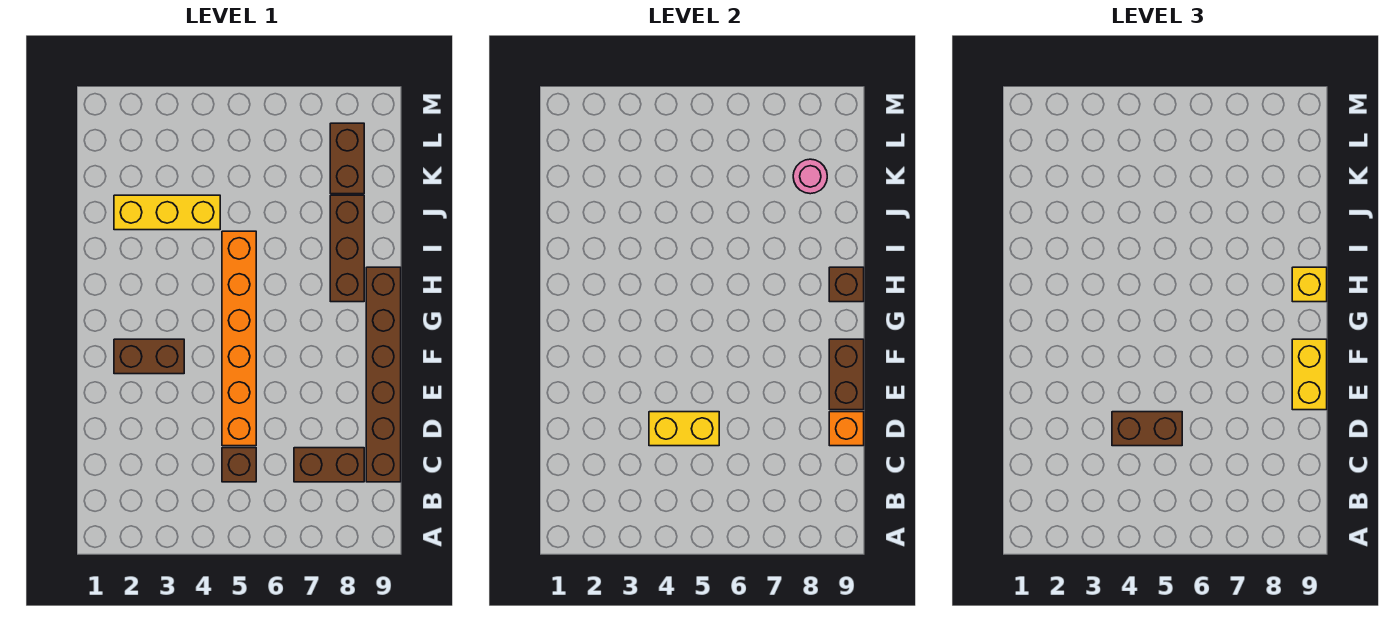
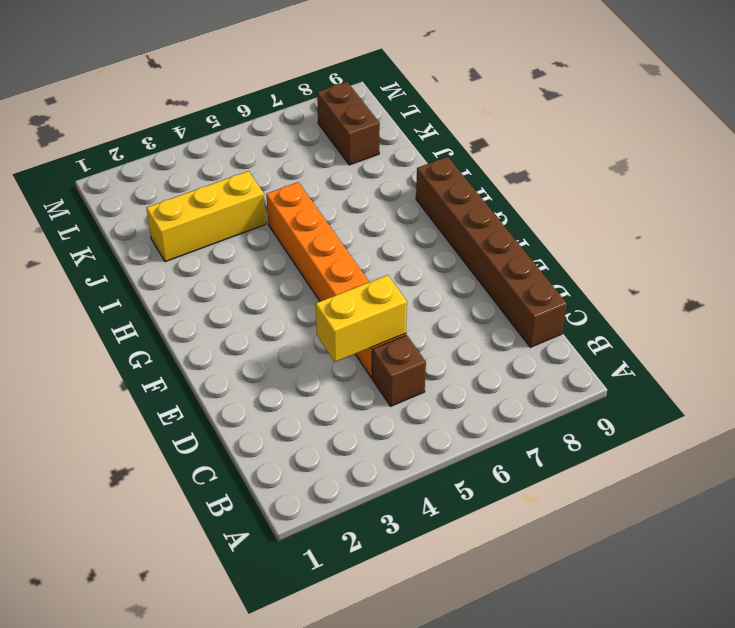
none -> brown brick C7:C8 level 1
none -> brown brick F2:F3 level 1
none -> brown brick H8:J8 level 1

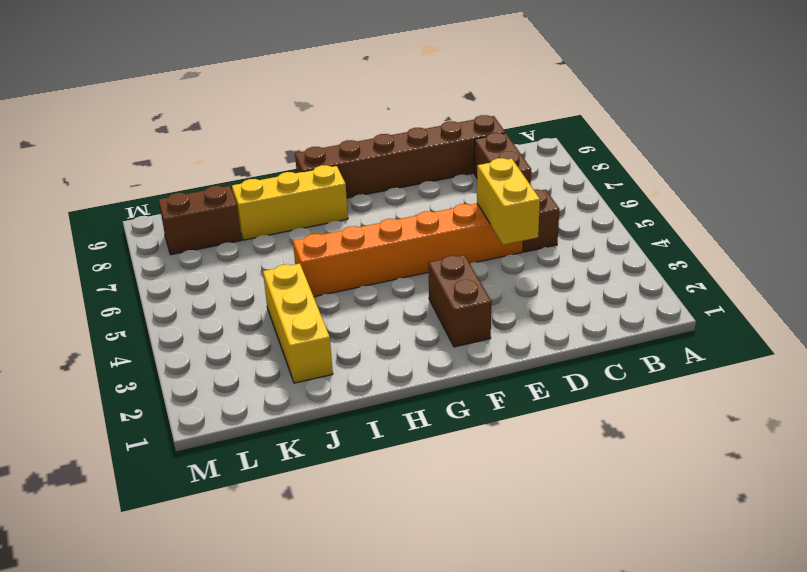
yellow brick H8:J8 level 1 -> brown brick H8:J8 level 1
none -> orange brick D9 level 2
none -> brown brick E9:F9 level 2
none -> brown brick H9 level 2

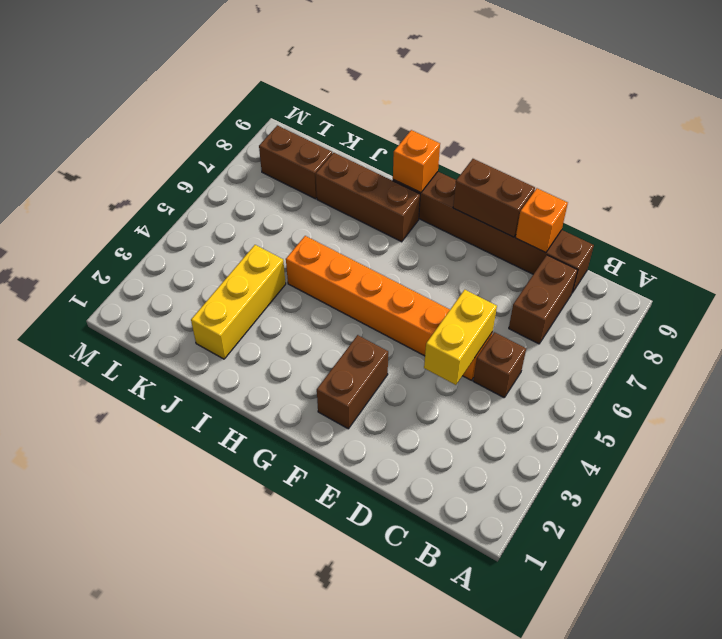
orange brick H9 level 2 -> brown brick H9 level 2
none -> pink round brick K8 level 2
none -> brown brick D4:D5 level 3
none -> yellow brick E9:F9 level 3

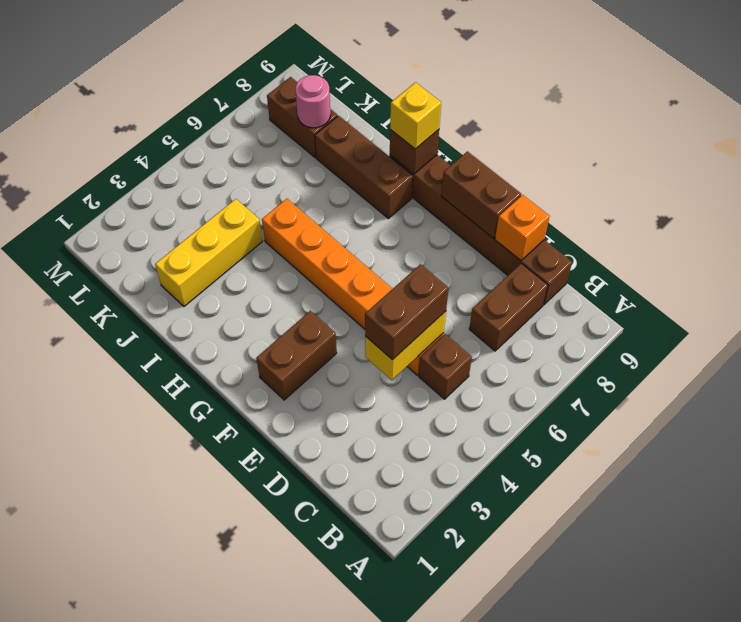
none -> yellow brick E9:F9 level 3

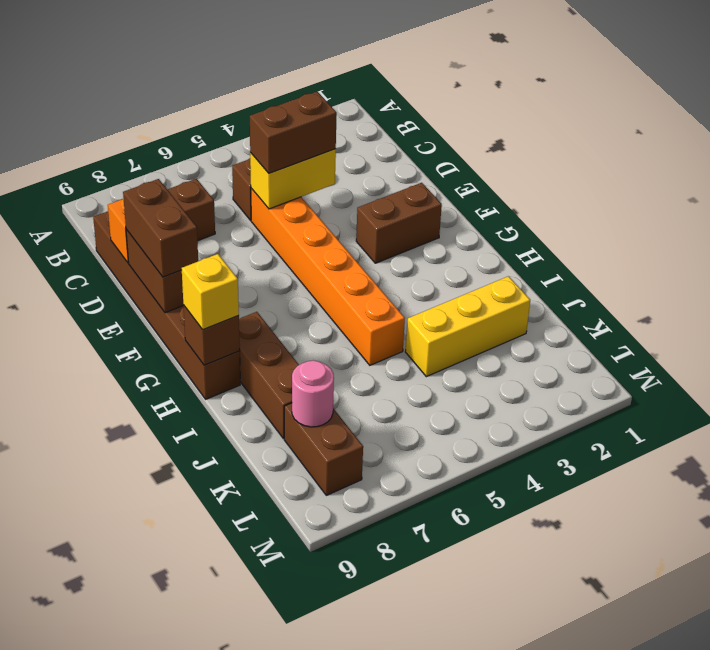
brown brick E9:F9 level 3 -> yellow brick E9:F9 level 3

